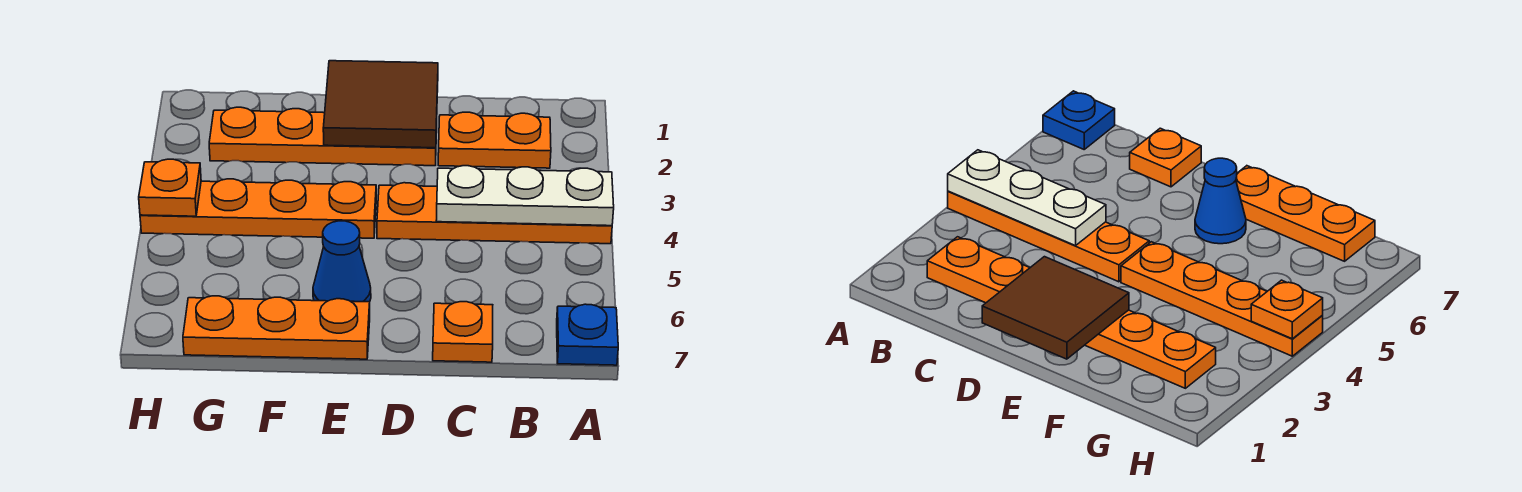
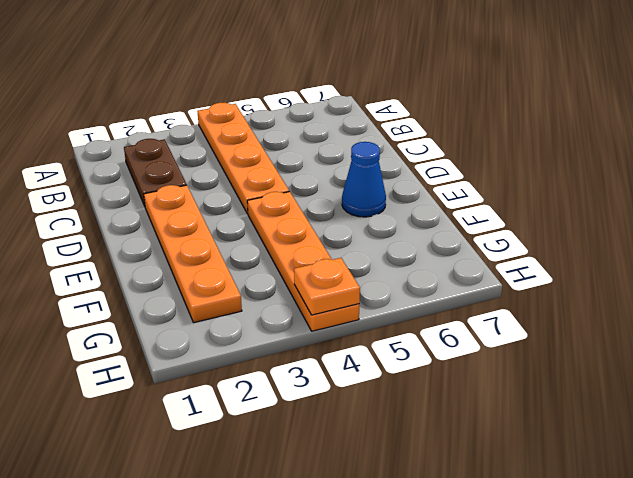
brown plate B2:C2 level 1 -> orange plate B2:C2 level 1
none -> blue plate A7 level 1
none -> orange plate C7 level 1

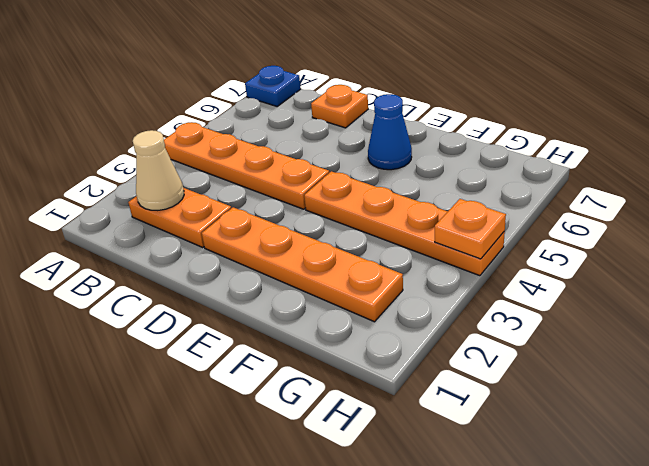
tan cone B2 level 2 -> none
none -> orange plate E7:G7 level 1
none -> white plate A4:C4 level 2

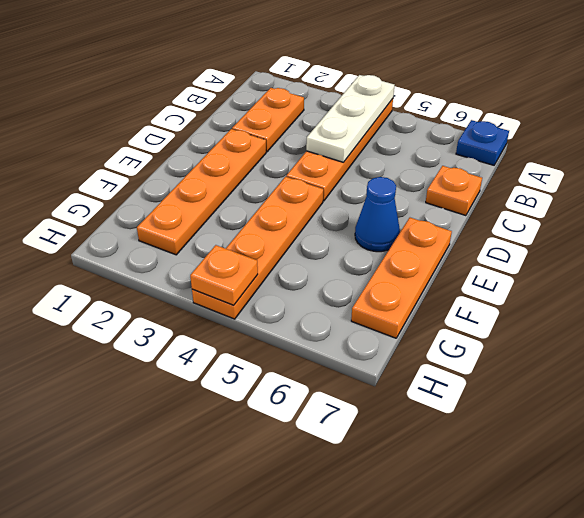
none -> brown tile D1:E2 level 2

